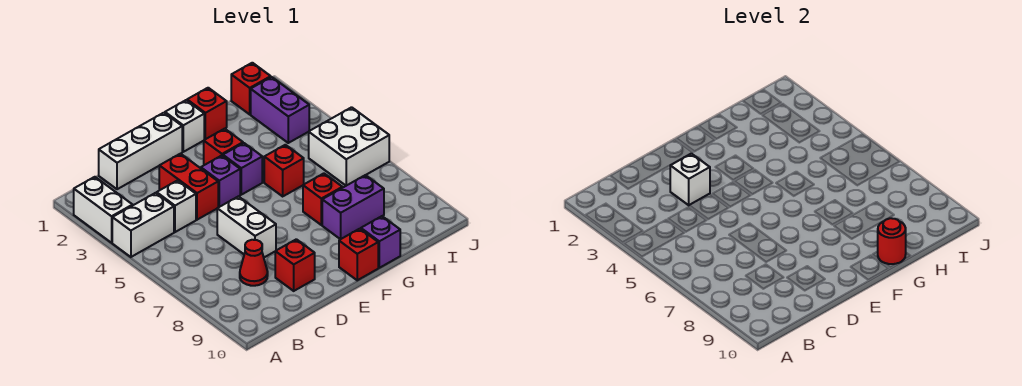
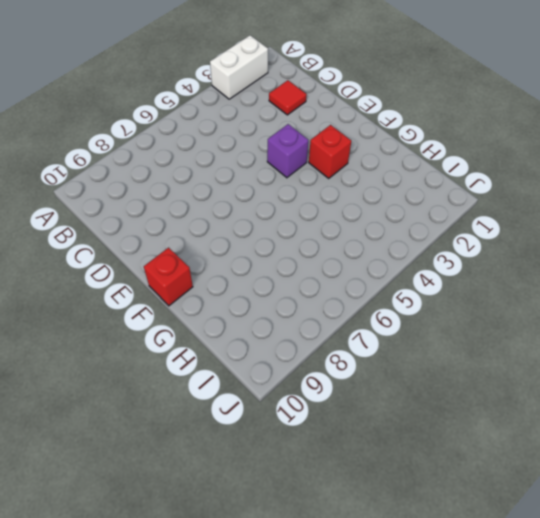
red tile C2 level 1 -> none
none -> white brick A4:B4 level 1
none -> white brick C1:E1 level 1
none -> white brick C4 level 1

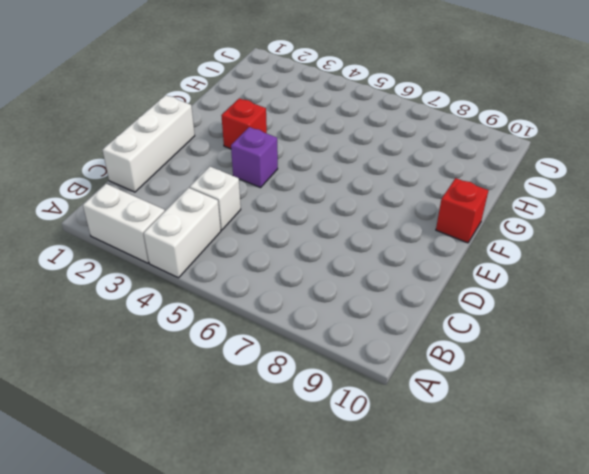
none -> red cone C8 level 1
none -> red brick D3:D4 level 1
none -> white brick D6:D7 level 1

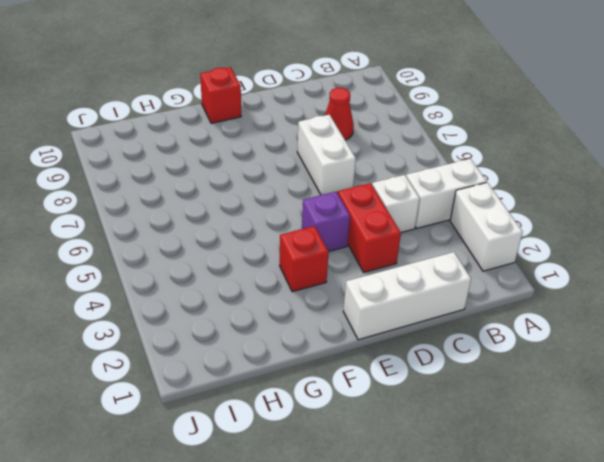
none -> red brick D9 level 1
none -> white brick F1 level 1
none -> purple brick F4 level 1

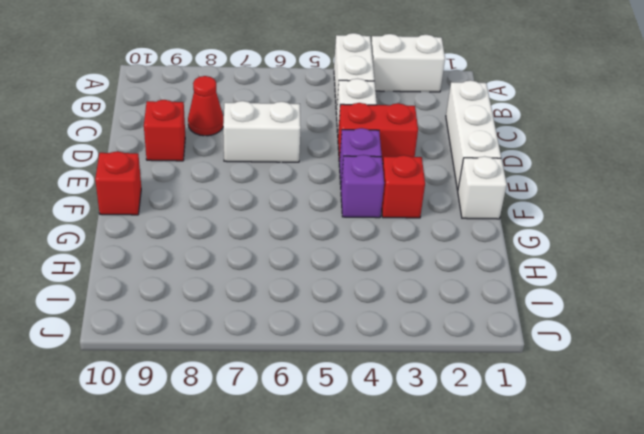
none -> red brick G1 level 1
none -> red brick G5 level 1
none -> red brick G7 level 1

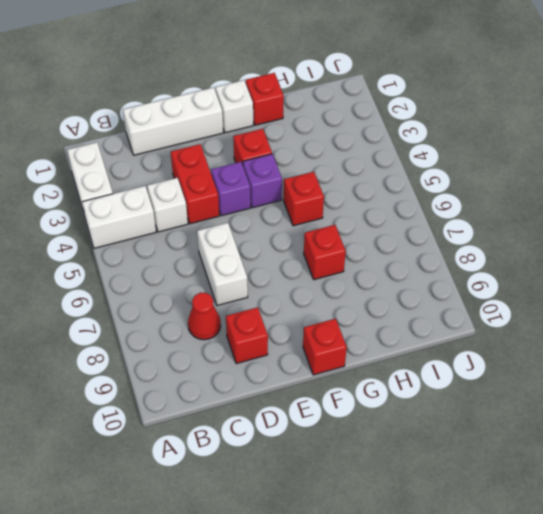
none -> purple brick G8:H8 level 1
none -> purple brick G10 level 1
none -> red brick I1 level 1

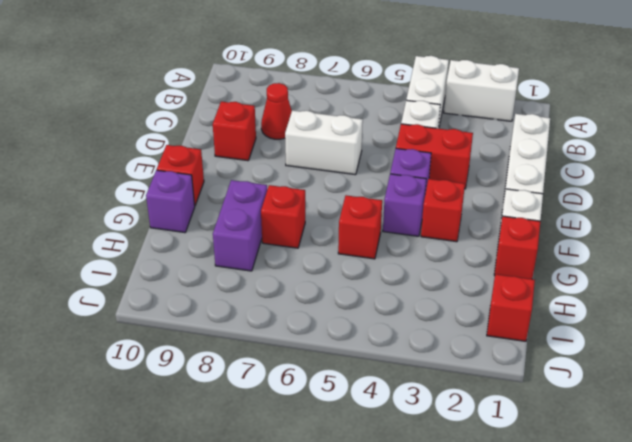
none -> purple brick I2:I3 level 1
none -> white brick I5:J6 level 1
none -> white brick D3 level 2

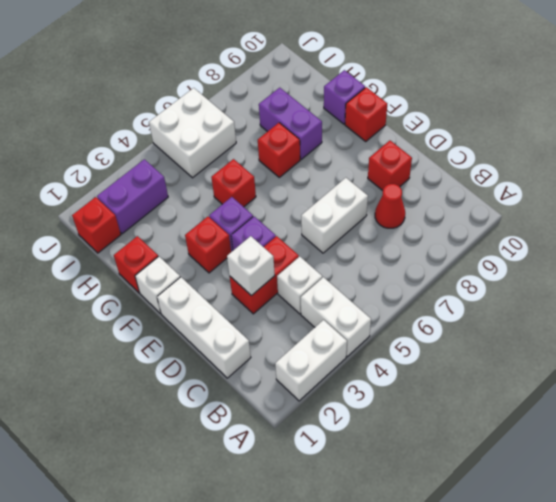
none -> red round brick G10 level 2

